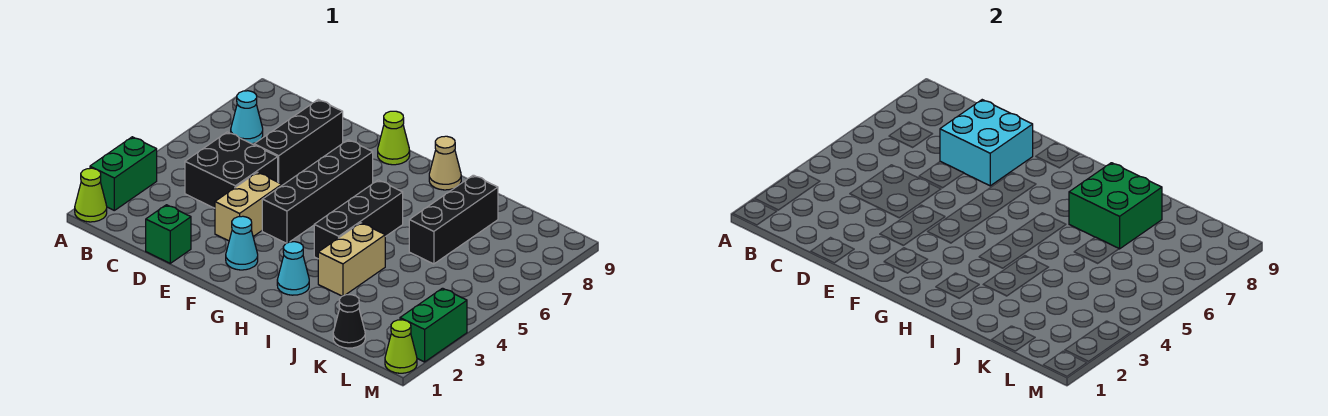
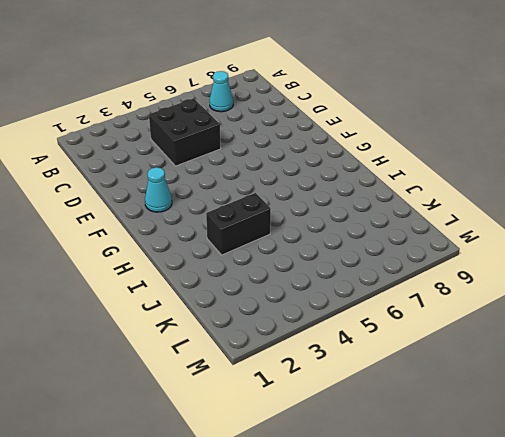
black brick I3:I4 level 1 -> tan brick I3:I4 level 1
none -> lime cone A1 level 1
none -> green brick A2:A3 level 1
none -> green brick D1 level 1

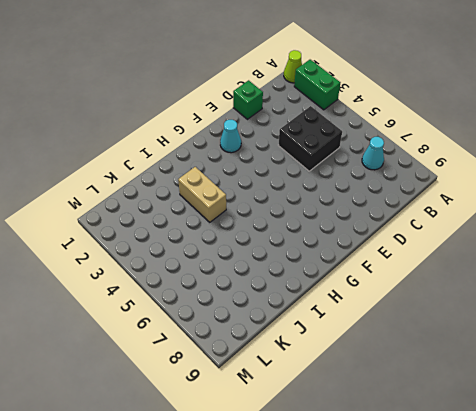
none -> black brick D6:D8 level 1
none -> tan brick E3:E4 level 1
none -> black brick F4:F7 level 1

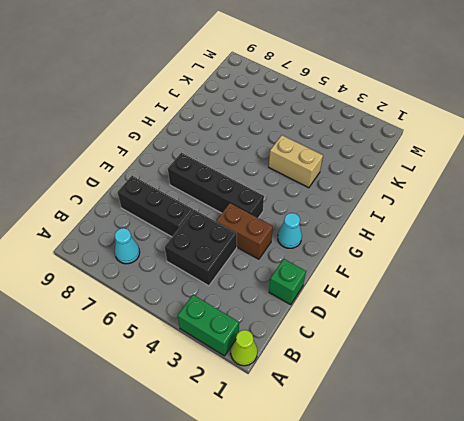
brown brick E3:E4 level 1 -> tan brick E3:E4 level 1
none -> lime cone F9 level 1
none -> cyan cone H2 level 1
none -> black brick H4:H6 level 1

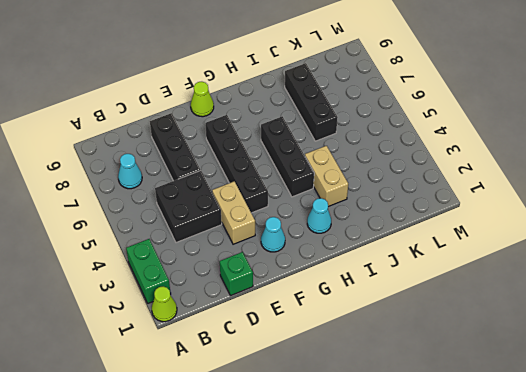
none -> tan cone H9 level 1
none -> black cone K1 level 1
none -> lime cone M1 level 1

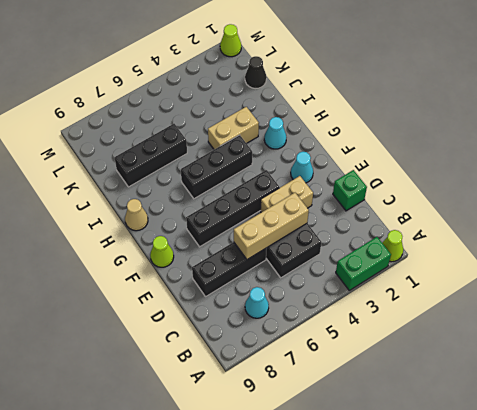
tan brick D4:D6 level 2 -> none
none -> green brick M2:M3 level 1
none -> cyan brick D7:E8 level 2
none -> green brick I7:J8 level 2

